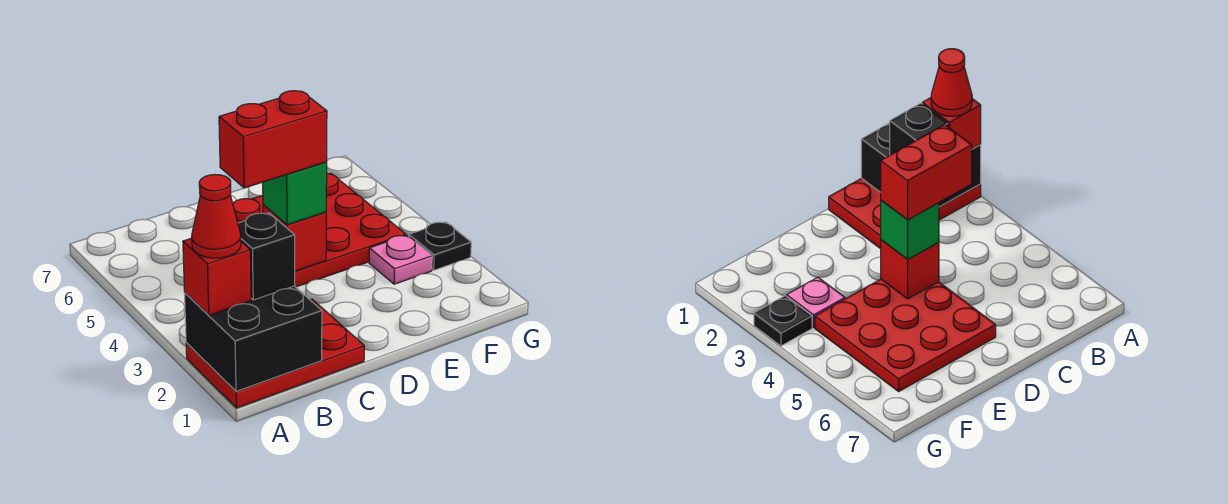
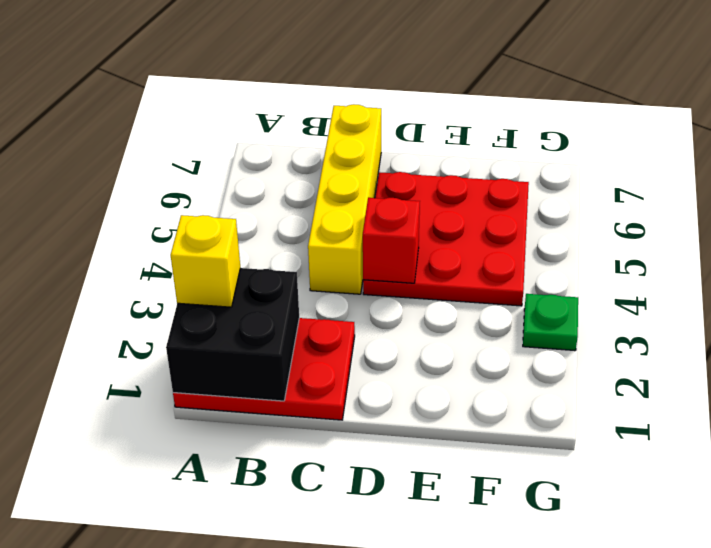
yellow brick A2 level 3 -> red brick A2 level 3
yellow brick C4:C7 level 1 -> none
green plate G3 level 1 -> black plate G3 level 1
none -> pink plate F3 level 1
none -> black brick B2 level 3

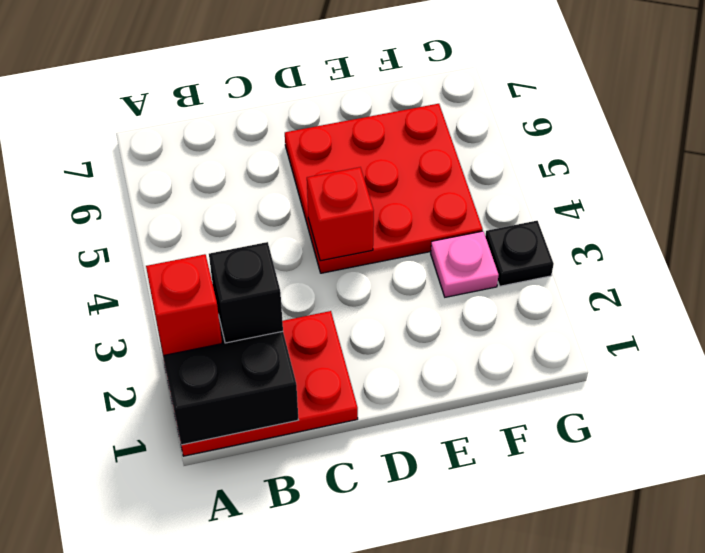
none -> green brick D4 level 3
none -> red cone A2 level 4

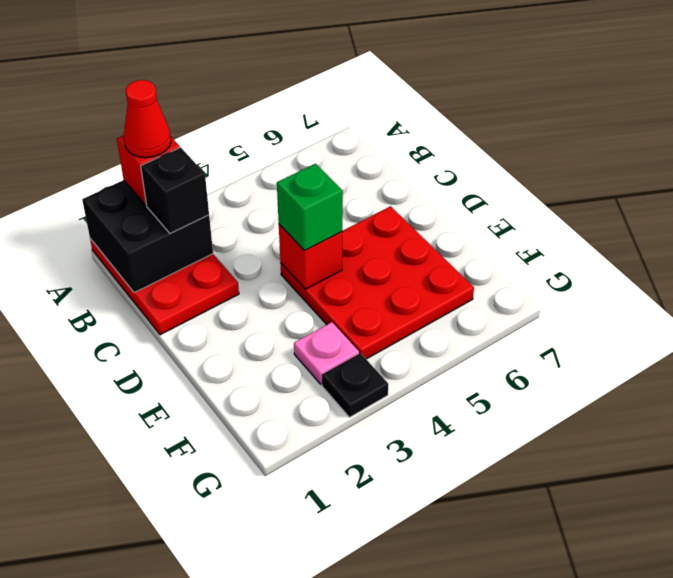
none -> red brick C4:D4 level 4

